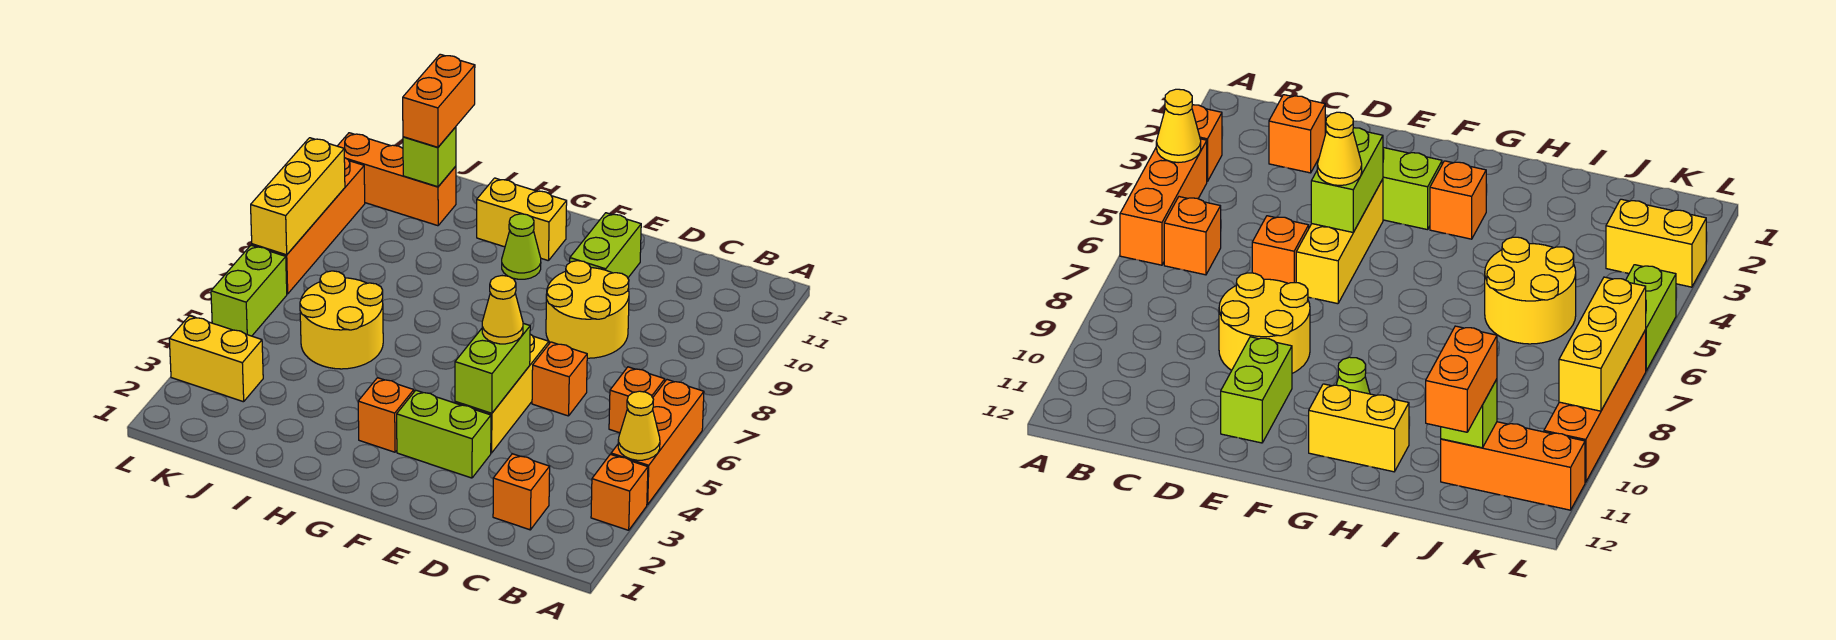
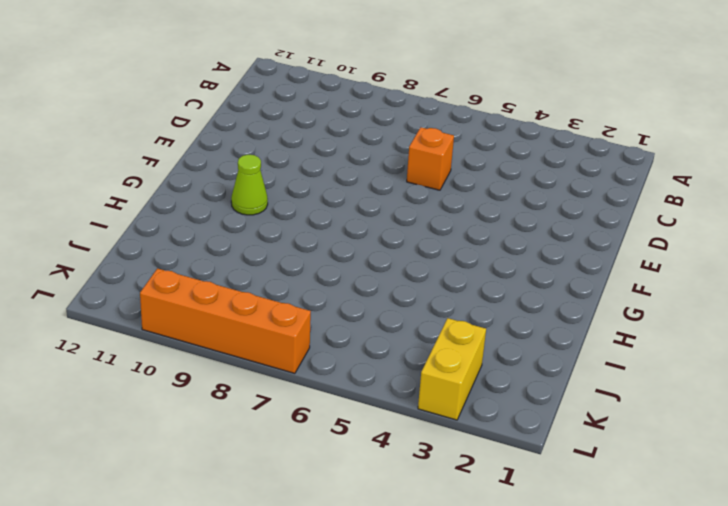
none -> orange brick A3 level 1
none -> orange brick A4:A6 level 1
none -> orange brick B6 level 1

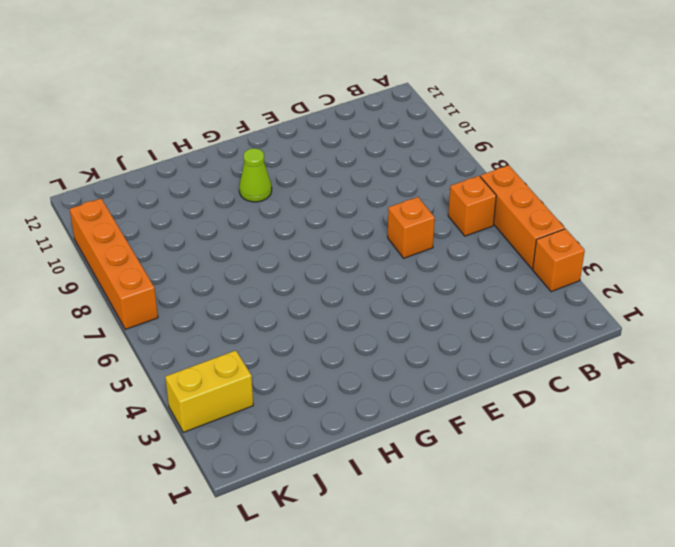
none -> orange brick C2 level 1
none -> yellow round brick D8:E9 level 1
none -> lime brick E3:F3 level 1

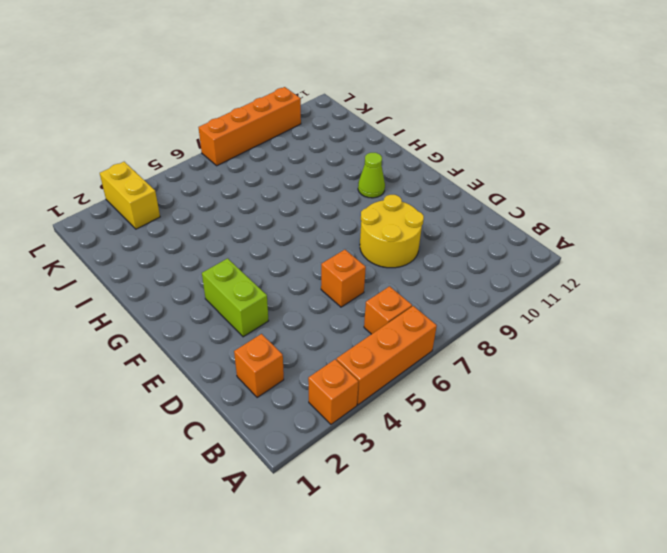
none -> yellow brick E4:E6 level 1
none -> lime brick E10:E11 level 1
none -> orange brick G3 level 1

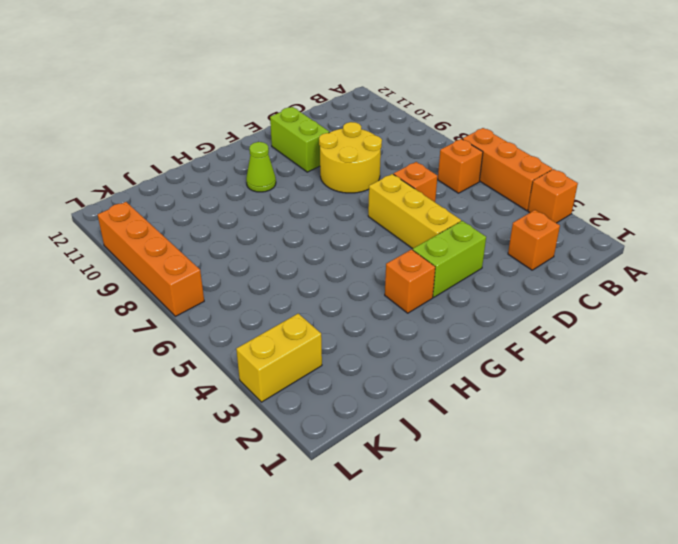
none -> yellow brick G11:H11 level 1
none -> yellow round brick I5:J6 level 1
none -> orange brick J11:L11 level 1

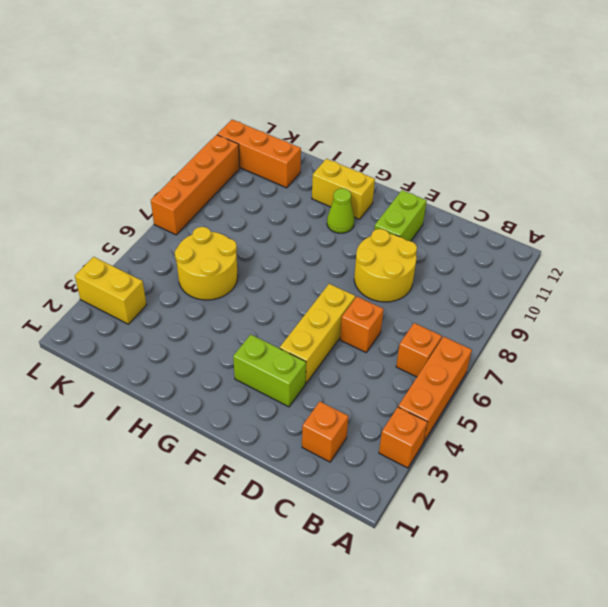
none -> orange brick G3 level 1
none -> lime brick L5:L6 level 1
none -> yellow cone A4 level 2

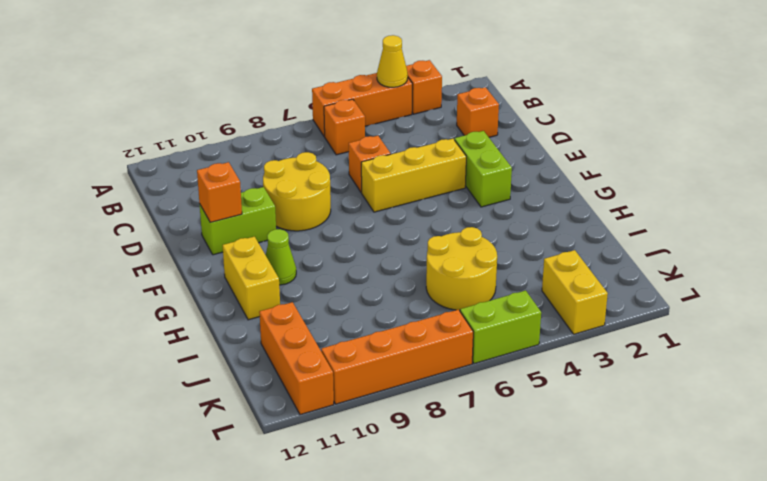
orange brick E11 level 2 -> orange brick G3 level 1
none -> lime brick E4:E5 level 2
none -> lime brick J11 level 2
none -> yellow brick L7:L9 level 2

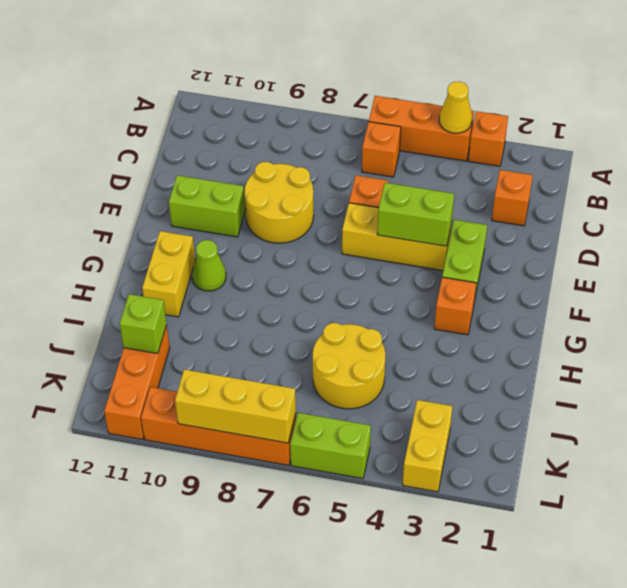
none -> yellow cone E5 level 3
none -> orange brick J11:J12 level 3

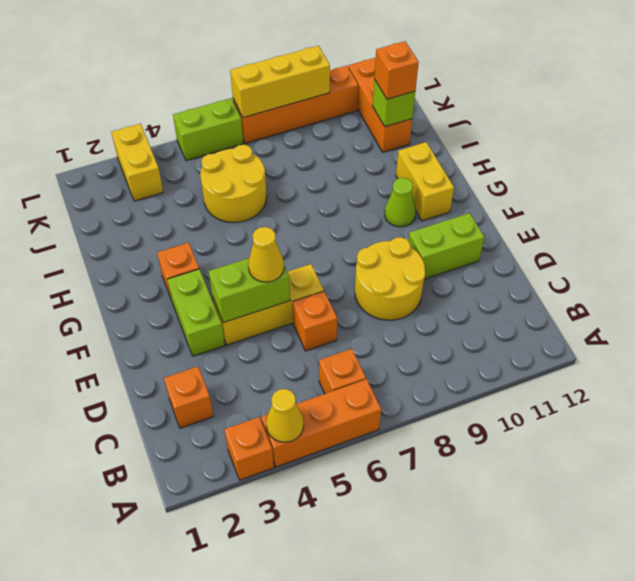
orange brick J11 level 3 -> orange brick J11:J12 level 3

